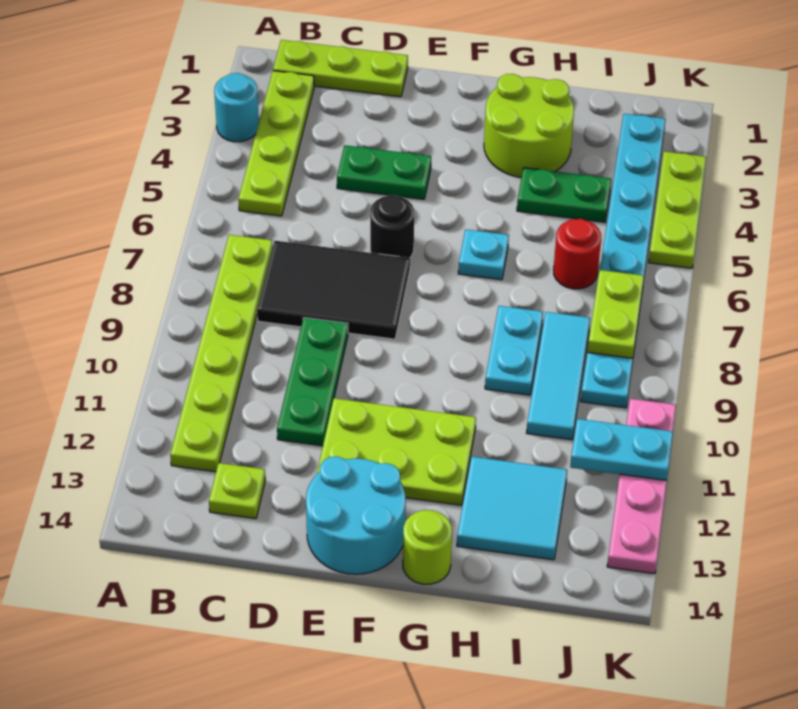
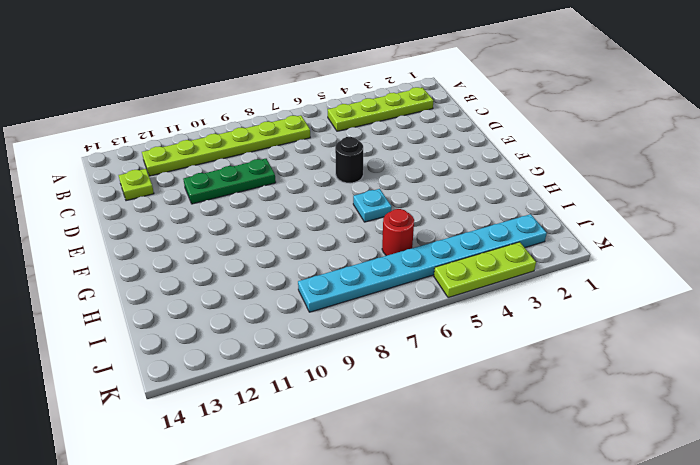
none -> cyan round brick A3 level 1
none -> lime plate B1:D1 level 1
none -> black tile C7:E8 level 1

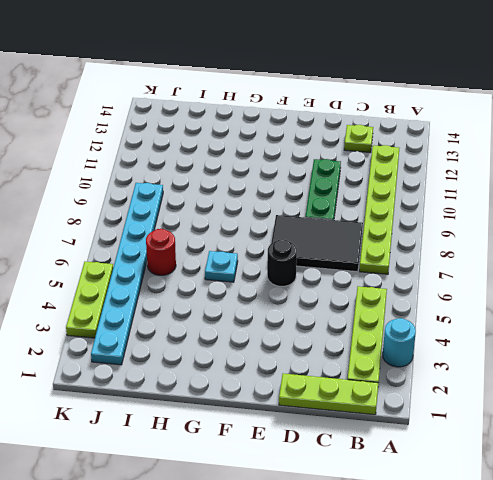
none -> green plate D4:E4 level 1
none -> lime plate E11:G12 level 1
none -> cyan round brick E13:F14 level 1

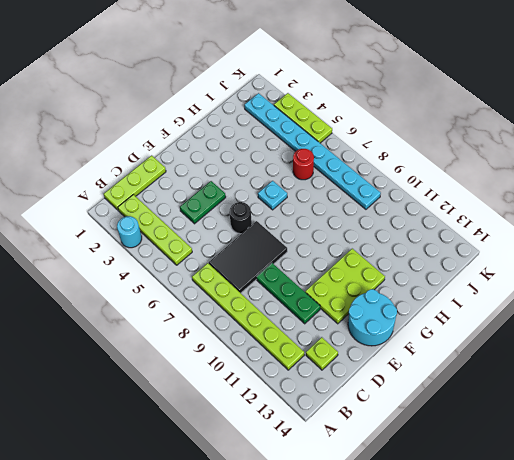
none -> lime round brick G2:H3 level 1
none -> lime round brick G14 level 1
none -> green plate H4:I4 level 1

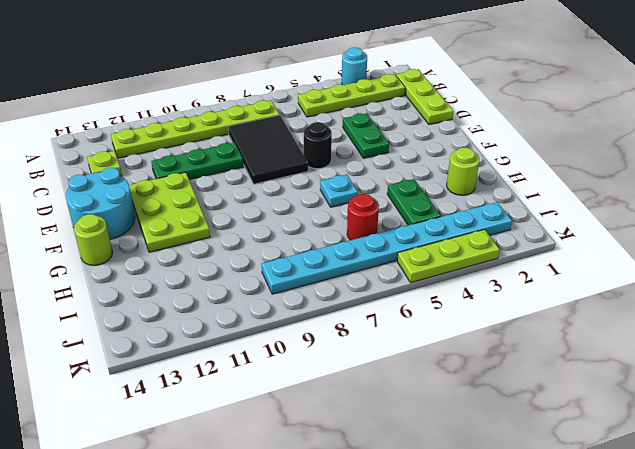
lime round brick H2 level 1 -> lime round brick G2:H3 level 1
none -> cyan plate H8:H9 level 1
none -> cyan tile H12:I13 level 1
none -> cyan tile I8:I10 level 1

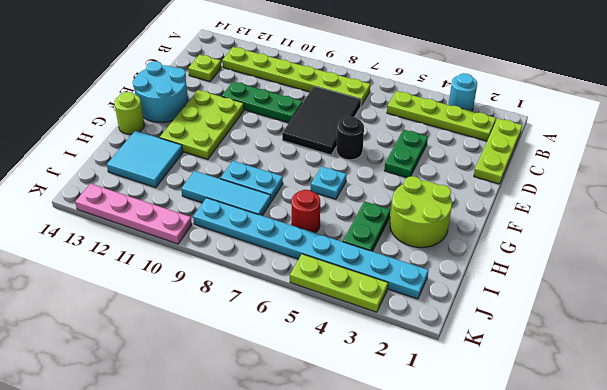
none -> lime plate J7:J8 level 2
none -> cyan plate J11:K11 level 2

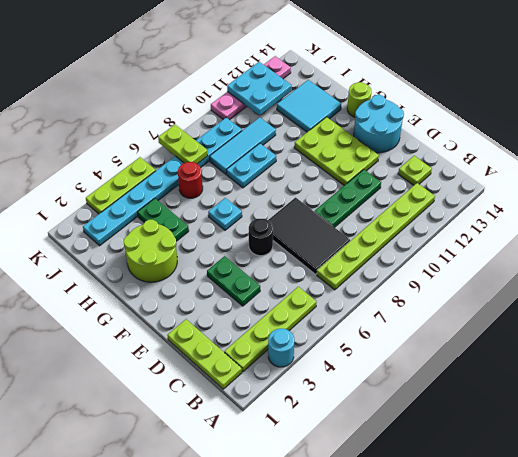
lime plate J7:K7 level 2 -> lime plate J7:J8 level 2
cyan plate J11:K12 level 2 -> cyan plate J11:K11 level 2

